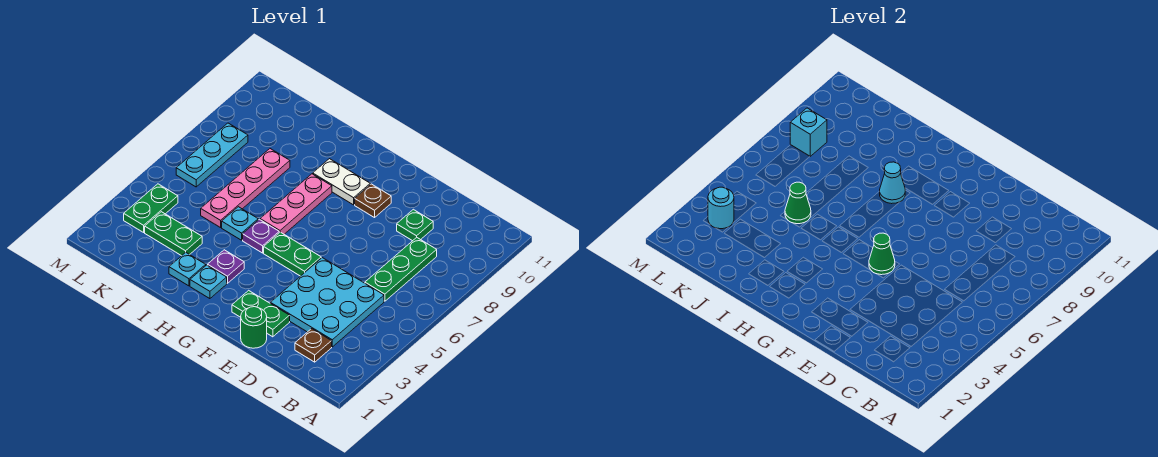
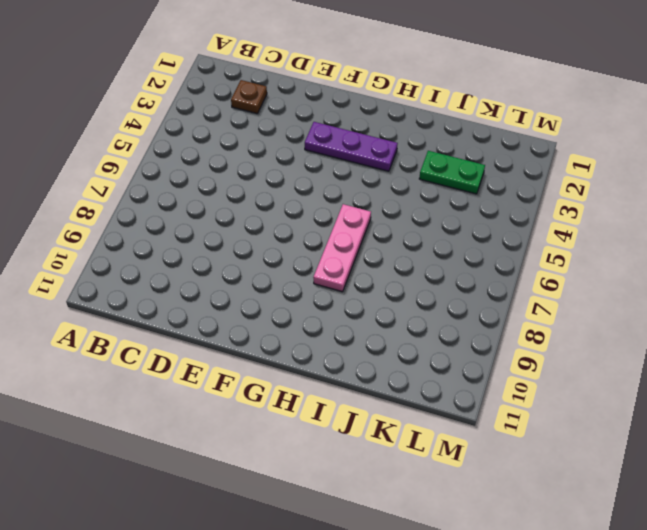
purple plate F3:H3 level 1 -> purple plate H3 level 1
none -> cyan plate C3:E5 level 1
none -> green plate C6:C8 level 1
none -> green plate D9 level 1

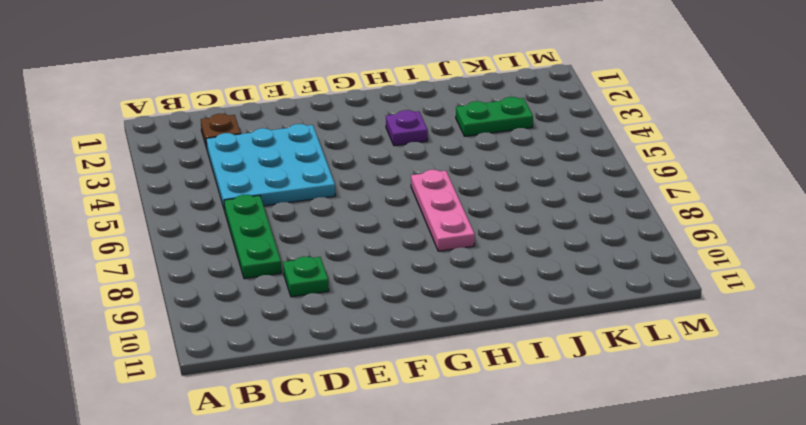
none -> green round brick E1 level 1
none -> green plate E2:F2 level 1
none -> green plate F5:G5 level 1

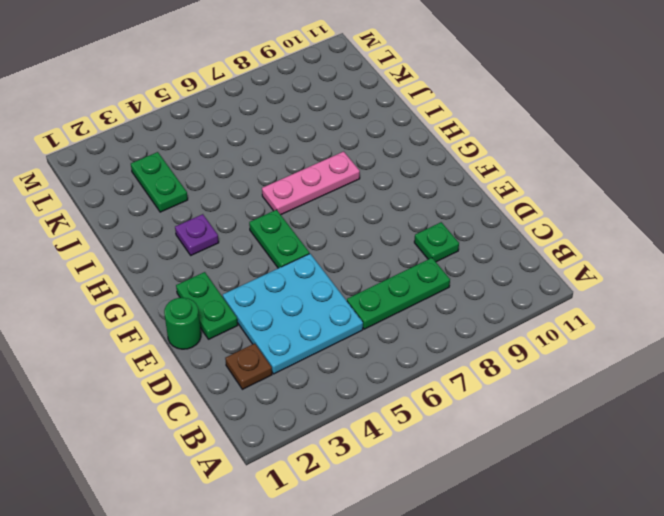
none -> brown plate F9 level 1
none -> white plate G9:H9 level 1
none -> cyan plate H2 level 1

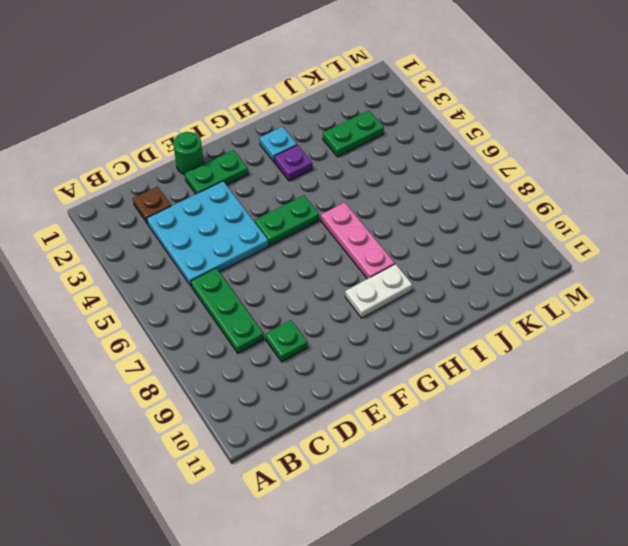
none -> brown plate F9 level 1
none -> purple plate H5 level 1
none -> cyan plate I2 level 1

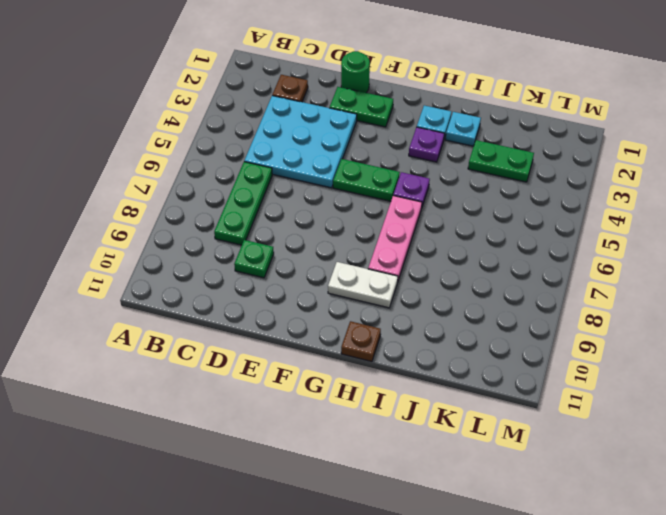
brown plate H11 level 1 -> brown plate F9 level 1
none -> cyan plate I5 level 1
none -> pink plate J5:J8 level 1
none -> green plate L3:L4 level 1

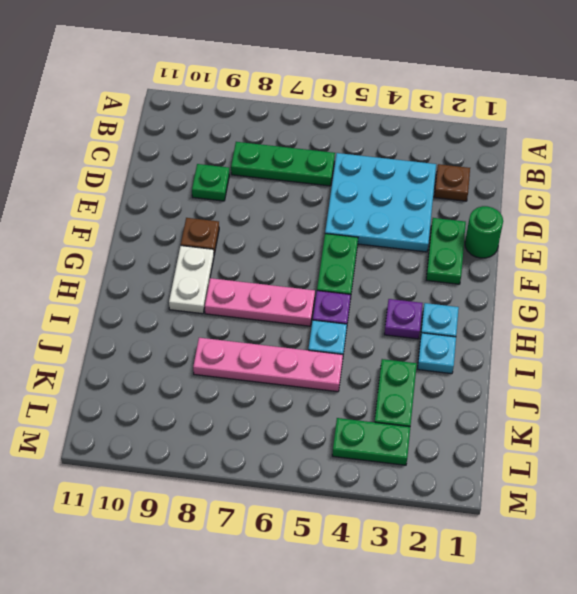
none -> cyan plate L6:L8 level 1
none -> green cone F5 level 2
none -> cyan cone H8 level 2

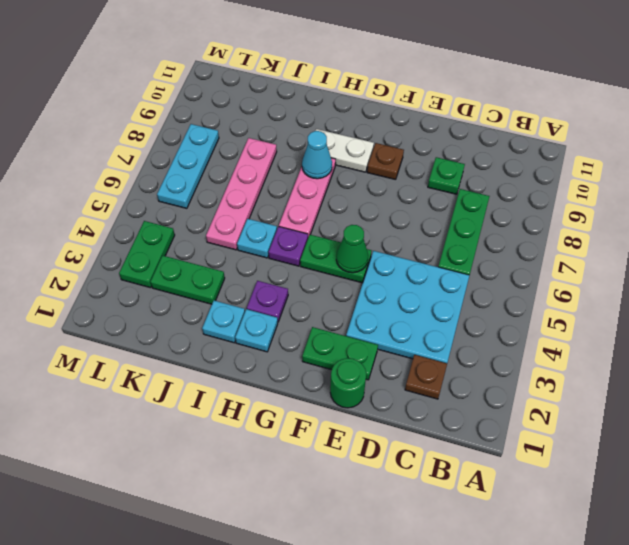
none -> green cone J5 level 2
none -> cyan round brick L3 level 2
none -> cyan brick L8 level 2

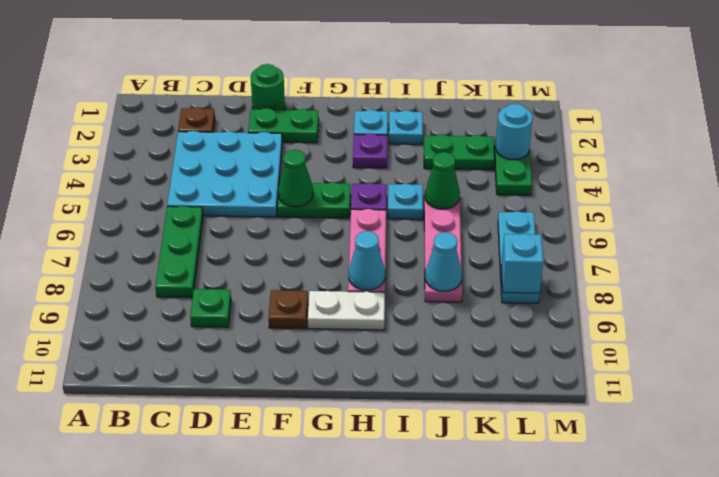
cyan cone J8 level 2 -> none

